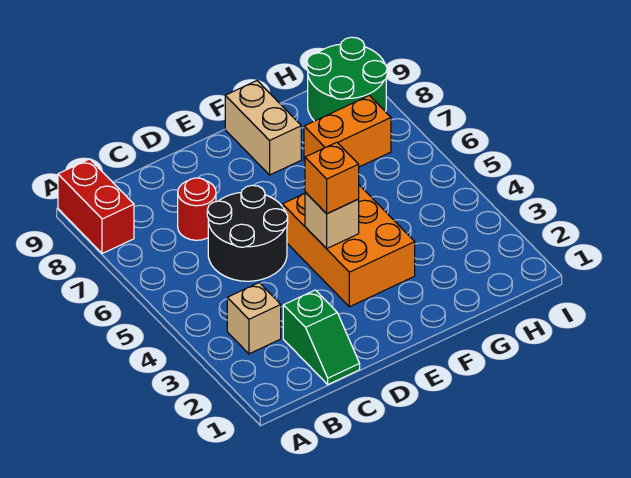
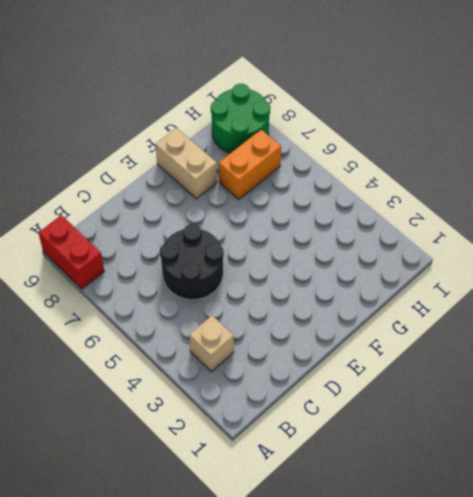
none -> green slope C1:C2 level 1 top 2
none -> red round brick C7 level 1

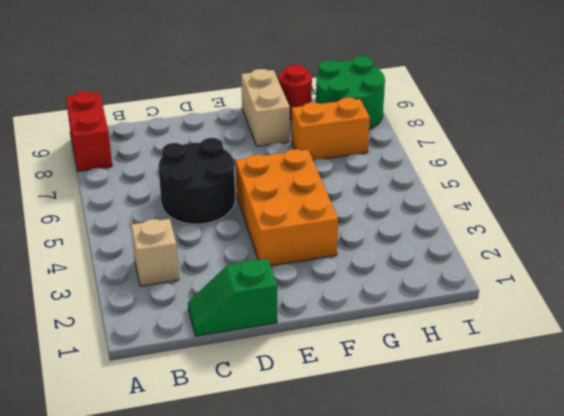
green slope C1:D1 level 1 top D -> green slope C1:C2 level 1 top 2
red round brick G9 level 1 -> red round brick C7 level 1
none -> tan brick E4 level 2
none -> orange brick E4 level 3

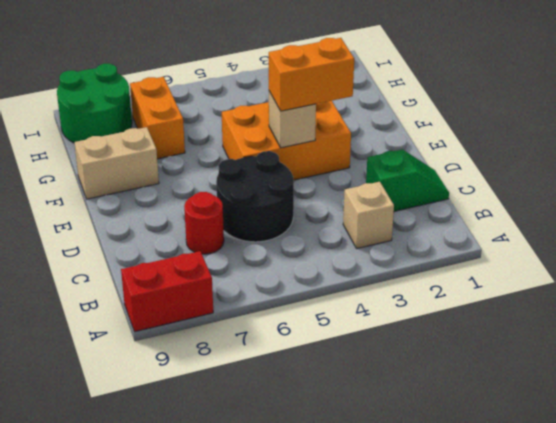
orange brick E3:E4 level 3 -> orange brick E4 level 3

